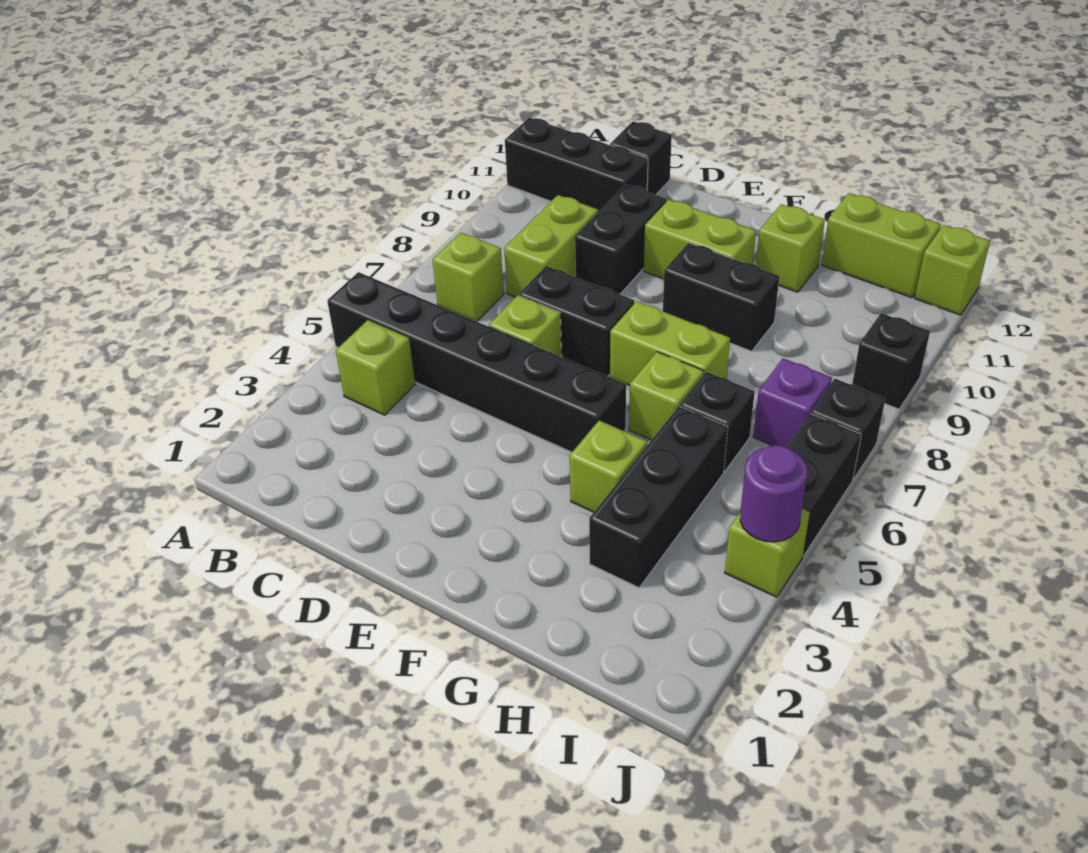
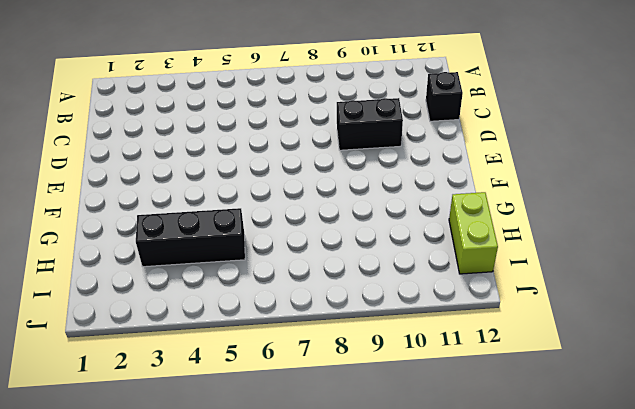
none -> black brick A5:F5 level 1
none -> black brick A11:C11 level 1
none -> lime brick B4 level 1

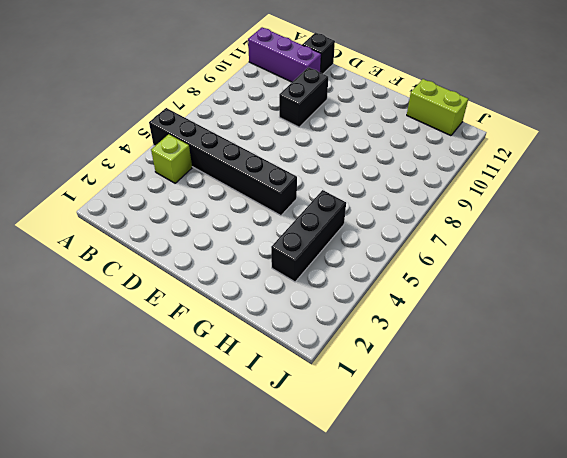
purple brick A11:C11 level 1 -> black brick A11:C11 level 1
none -> lime brick B7 level 1
none -> lime brick C8:C9 level 1
none -> lime brick D6 level 1

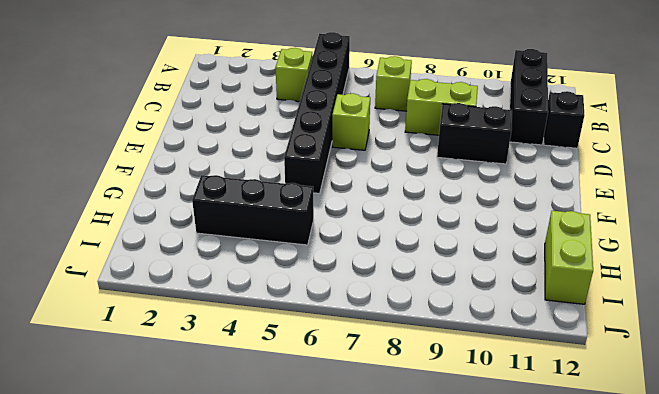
none -> black brick D7:E7 level 1
none -> lime brick E10:F10 level 1
none -> lime brick F7:G7 level 1

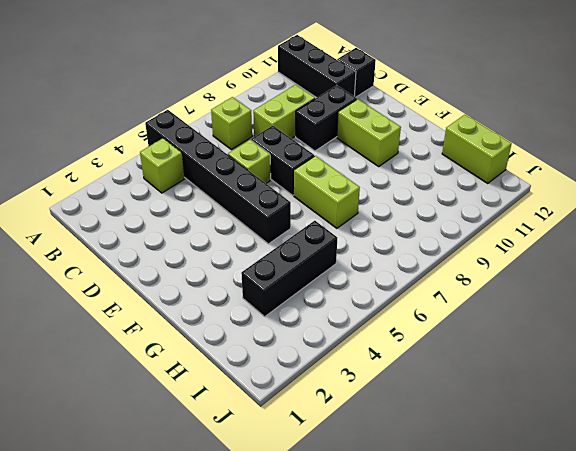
none -> black brick F9:G9 level 1
none -> lime brick G4 level 1
none -> lime brick G6 level 1

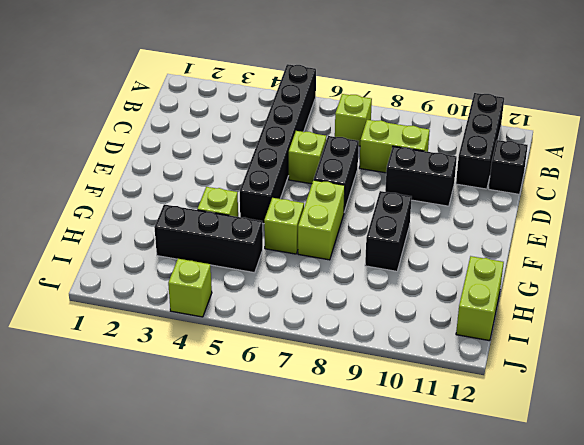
none -> lime brick B4 level 1
none -> lime brick E10:F10 level 1
none -> lime brick G11 level 1

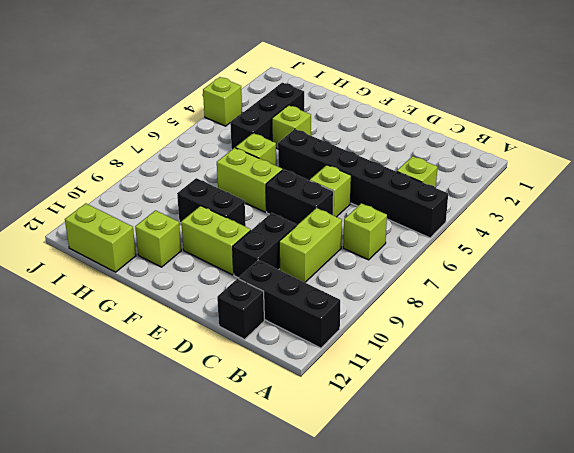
none -> black brick H6 level 1
none -> purple brick I7 level 1
none -> black brick J5:J6 level 1

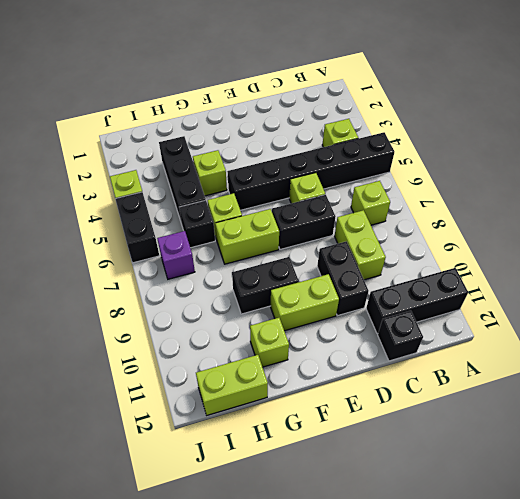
none -> black brick J7 level 1
none -> black brick J9 level 1
none -> lime brick J12 level 1

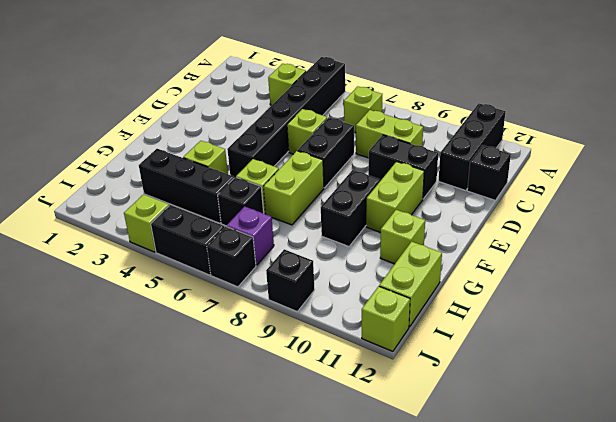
none -> purple round brick J4 level 2

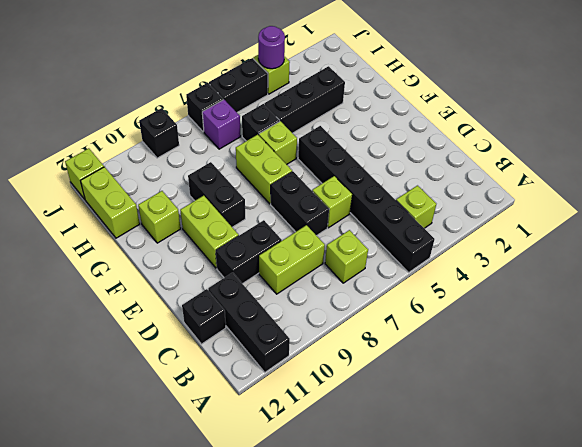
none -> lime brick G4 level 1

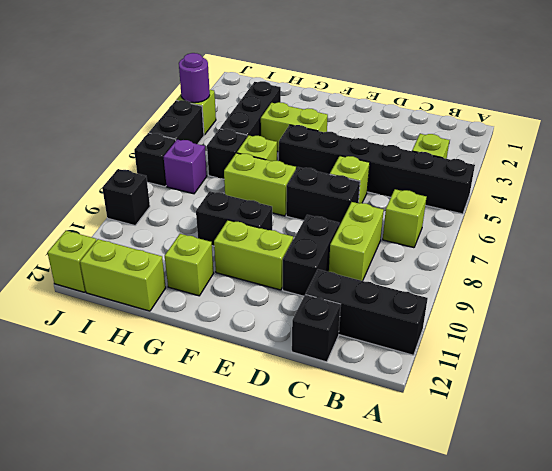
lime brick F4:G4 level 1 -> lime brick G4 level 1

